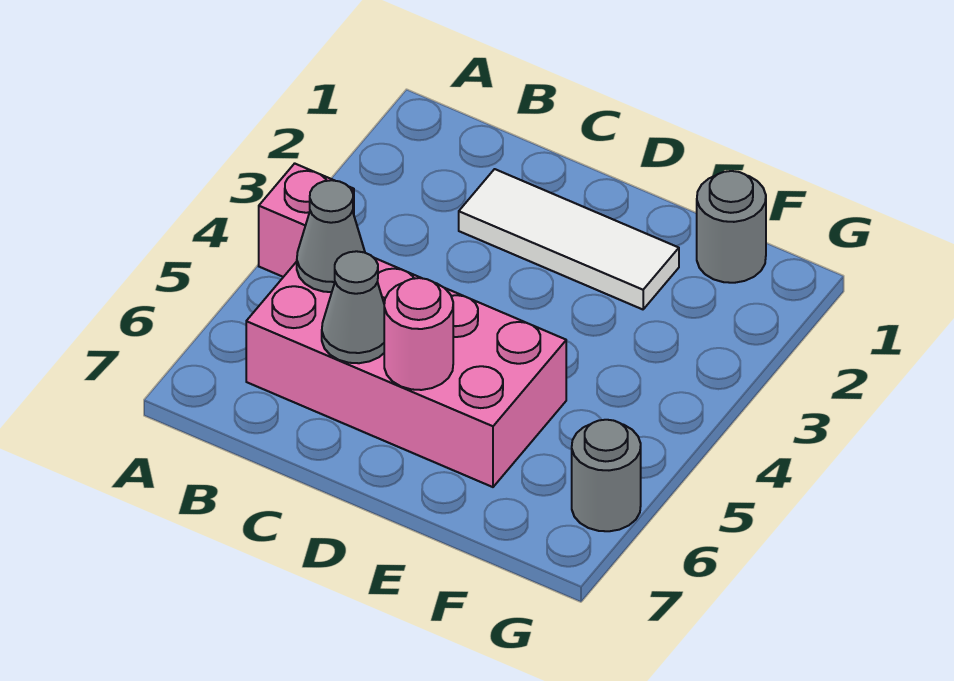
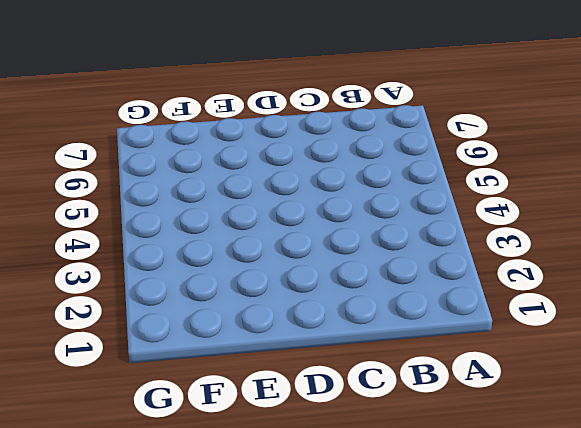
none -> pink brick A4 level 1
none -> pink brick B5:E6 level 1

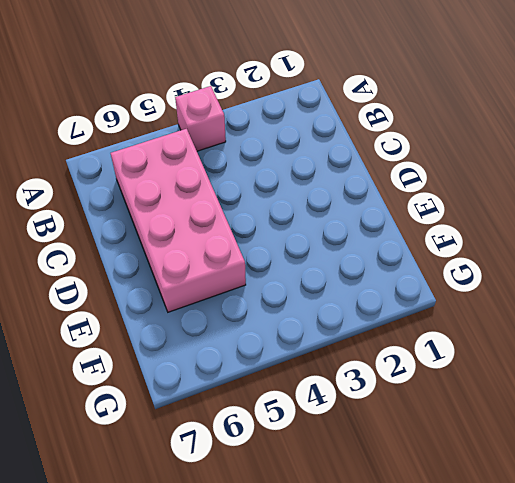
none -> white tile C2:E2 level 1
none -> grey round brick F1 level 1

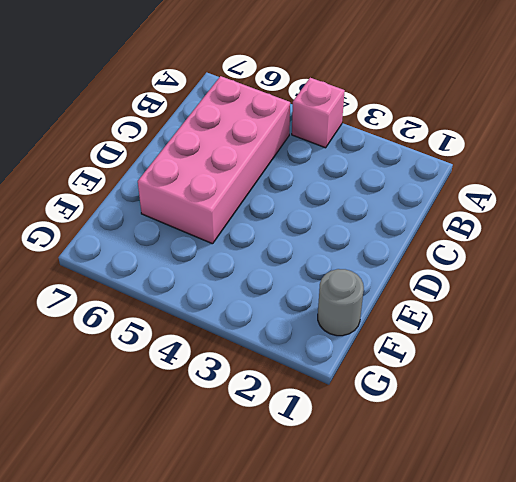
none -> white tile C2:E2 level 1
none -> grey round brick G6 level 1

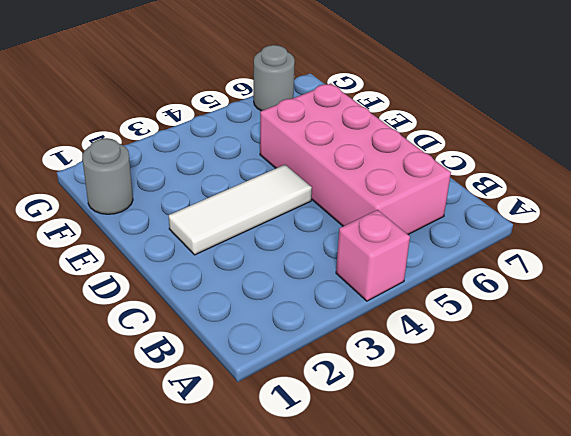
white tile D2:D4 level 1 -> white tile C2:E2 level 1
none -> grey cone B5 level 2
none -> grey cone C6 level 2

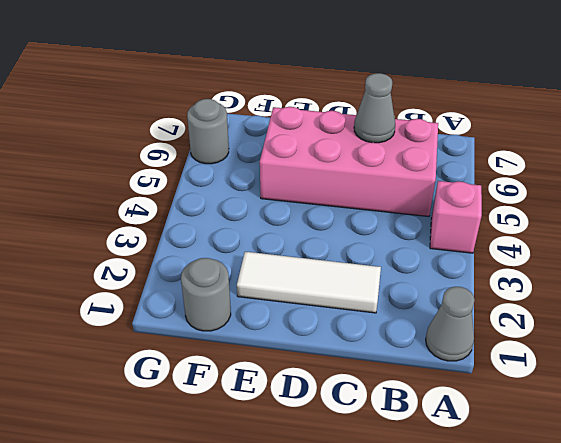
grey cone A1 level 1 -> grey cone B5 level 2
none -> pink round brick D6 level 2

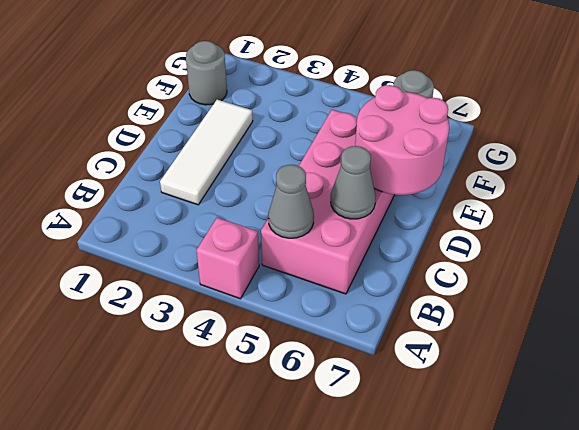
pink round brick D6:E7 level 2 -> pink round brick D6 level 2

